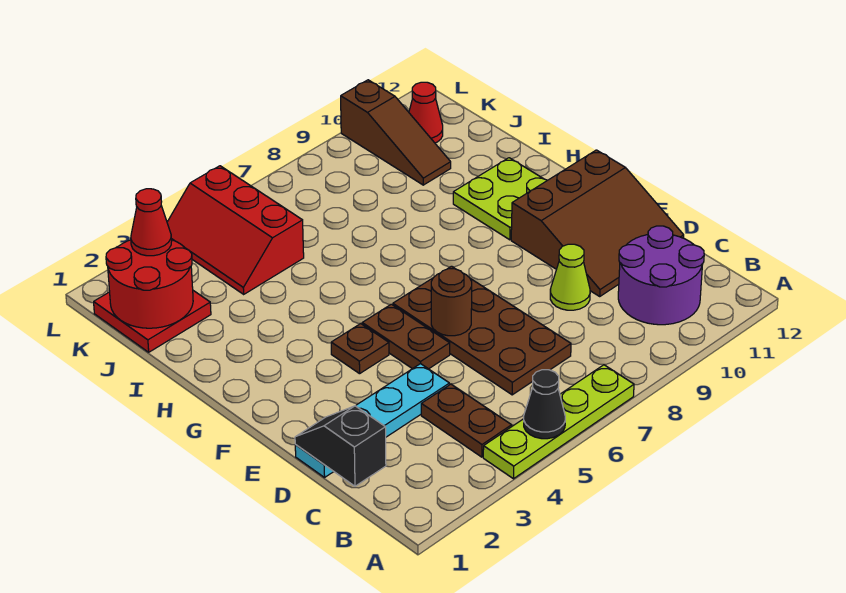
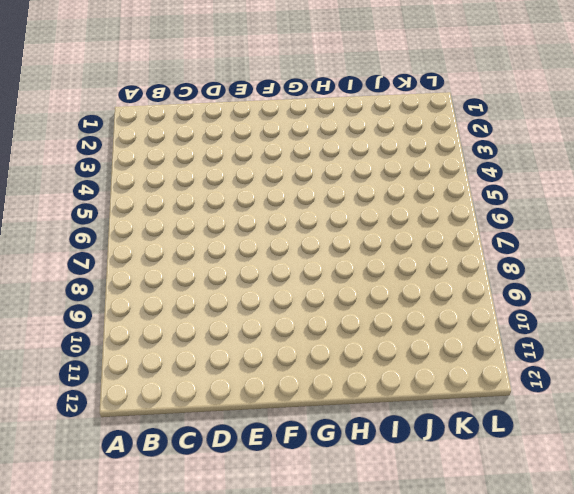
none -> lime plate A4:A7 level 1
none -> brown plate B4:C4 level 1
none -> purple round brick B10:C11 level 1

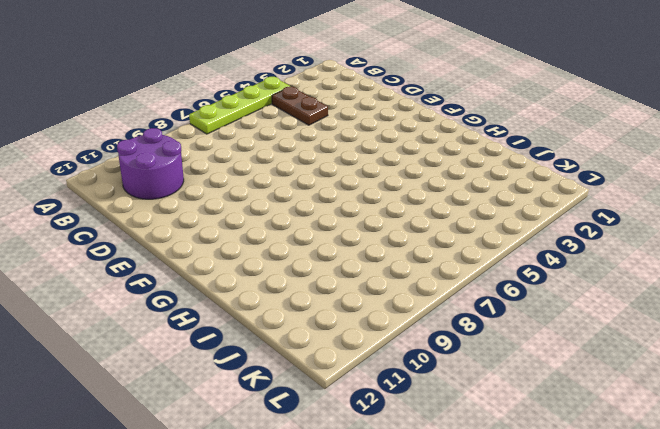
none -> brown plate C6:F7 level 1
none -> cyan plate D1:D4 level 1
none -> lime cone D9 level 1

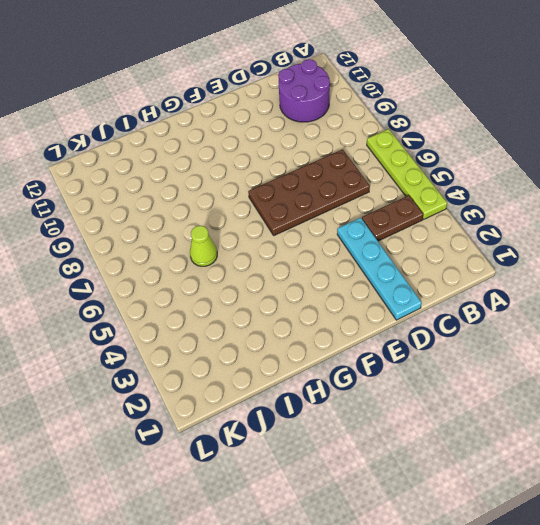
lime cone I6 level 1 -> lime cone D9 level 1
none -> brown slope D10:F12 level 1 top F
none -> brown plate E5:F5 level 1
none -> brown plate F4 level 1

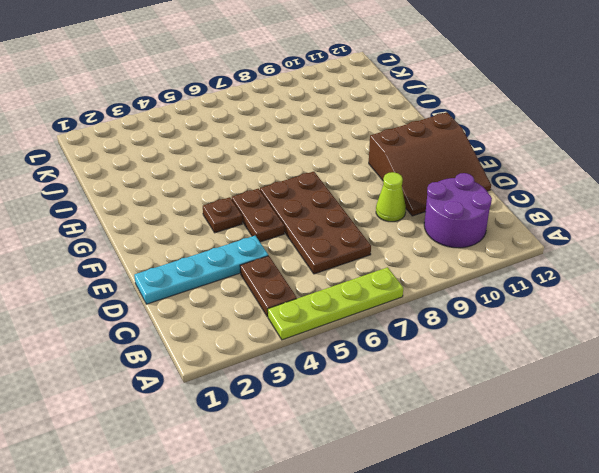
none -> lime plate G10:H11 level 1
none -> red plate J1:K2 level 1
none -> red slope J4:L5 level 1 top 5

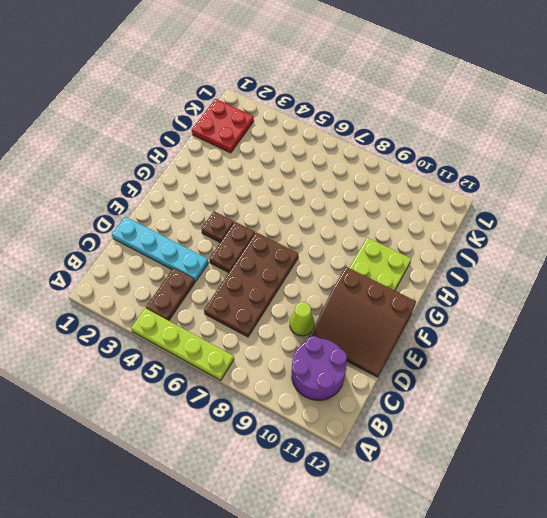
none -> red slope J4:L5 level 1 top 5
none -> brown slope J10:L10 level 1 top L
none -> red cone K11 level 1

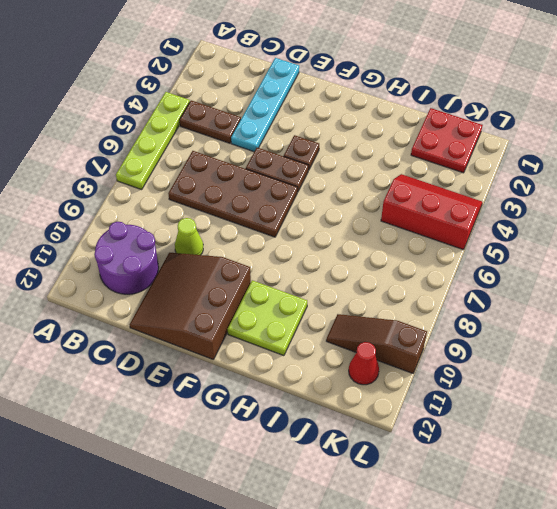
none -> black cone A5 level 2
none -> black slope C1:D1 level 2 top C
none -> brown round brick E6 level 2

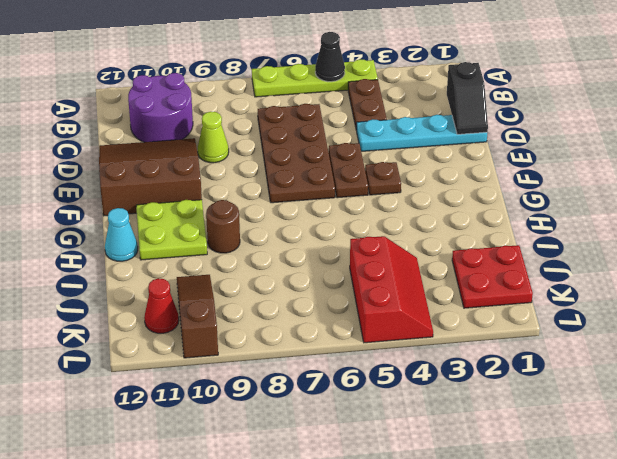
brown round brick H9 level 1 -> brown round brick E6 level 2
cyan cone H12 level 1 -> none
none -> red round brick J1:K2 level 2
none -> red cone K2 level 3

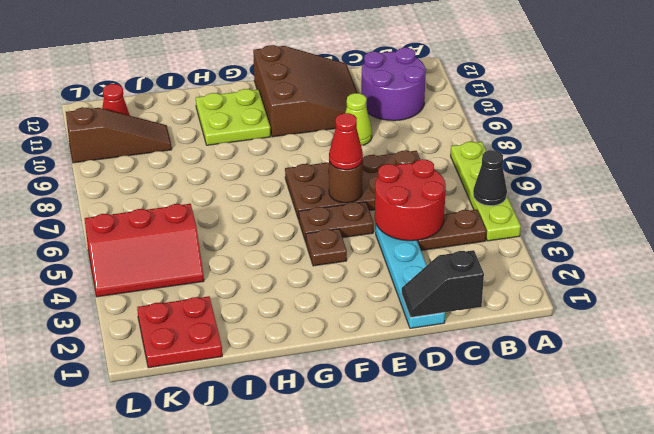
red round brick C4:D5 level 2 -> red round brick J1:K2 level 2
red cone E6 level 3 -> red cone K2 level 3

